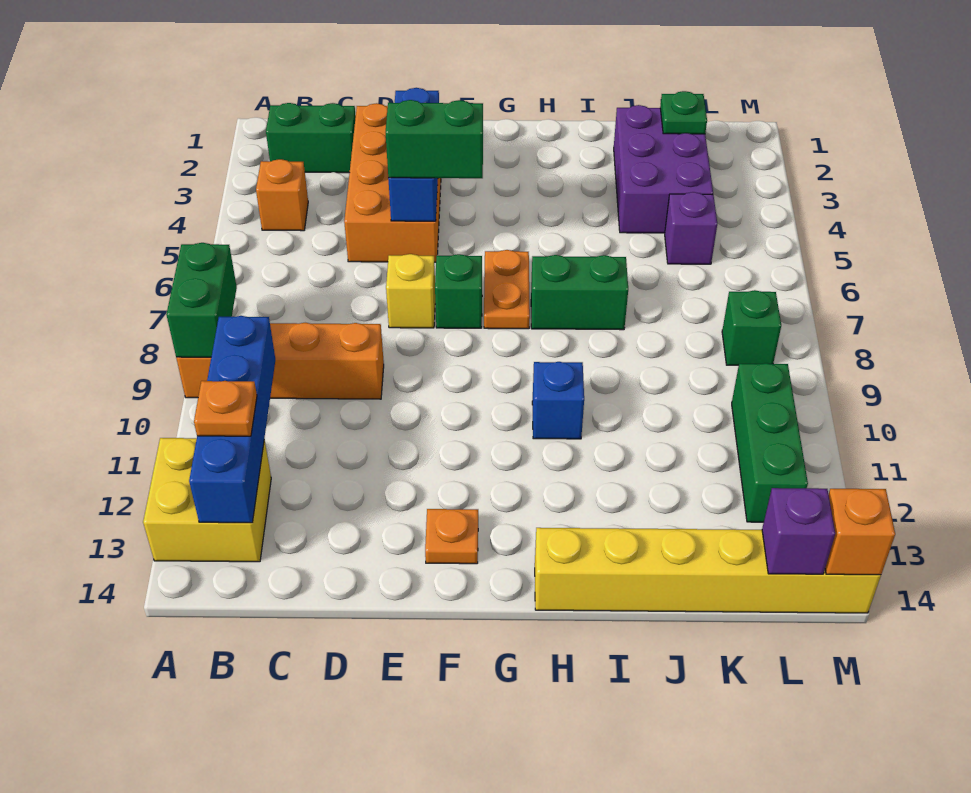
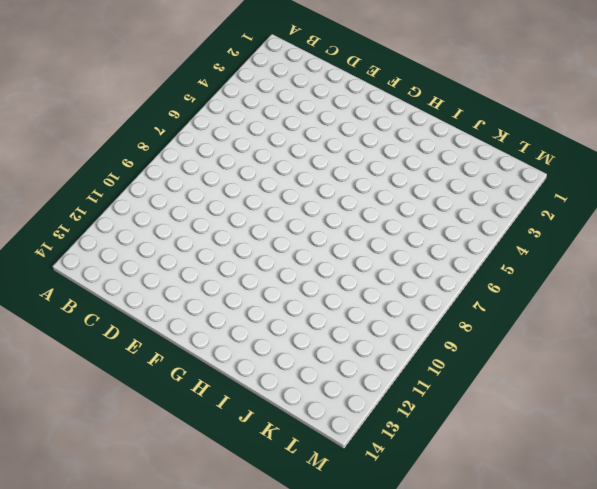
none -> orange brick A9:D9 level 1
none -> yellow brick A12:B13 level 1
none -> green brick B2:C2 level 1

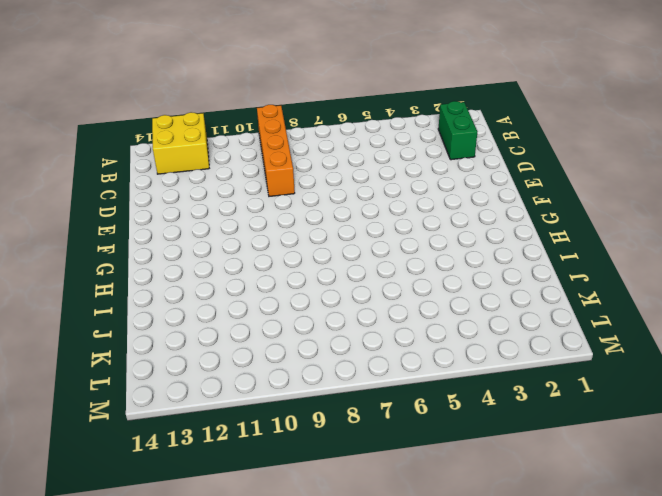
none -> orange brick B4 level 1
none -> orange brick D2:E5 level 1
none -> yellow brick E7 level 1

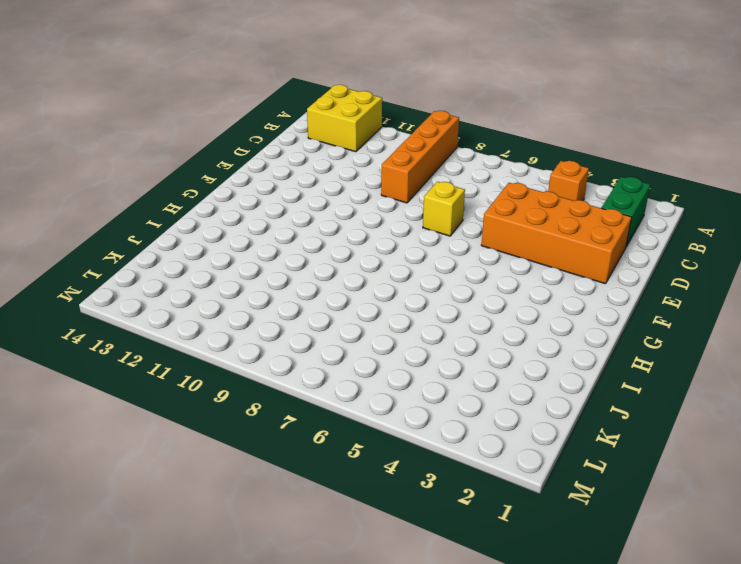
none -> green brick F7 level 1
none -> orange plate F13 level 1
none -> orange plate G6:G7 level 1

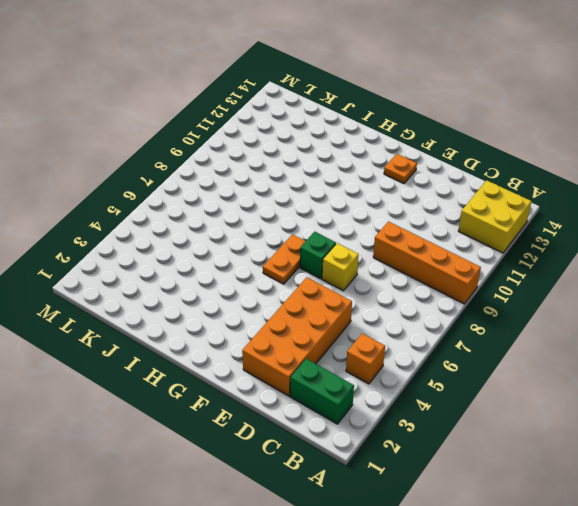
none -> green brick H7:I7 level 1
none -> blue brick H10 level 1
none -> yellow brick H14:M14 level 1

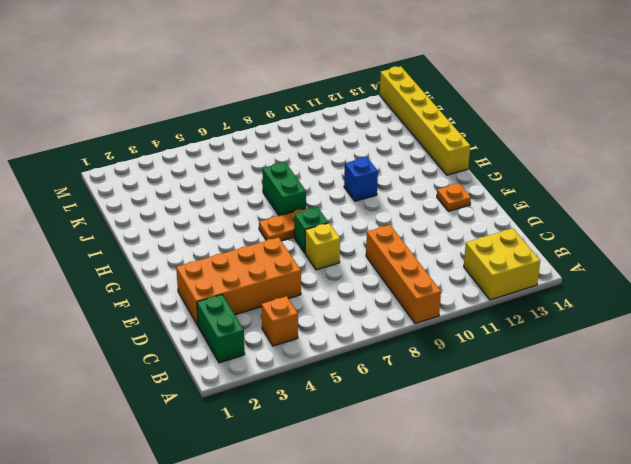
none -> purple brick J2:K4 level 1
none -> purple brick K5 level 1
none -> green brick L8 level 1

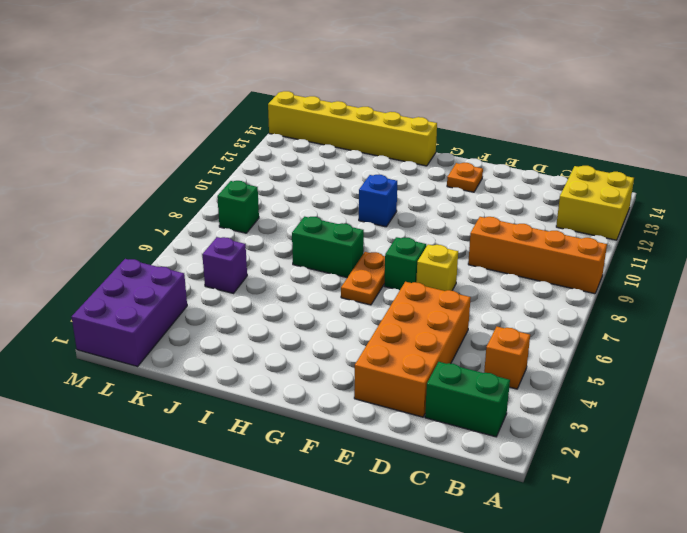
purple brick L1:M3 level 1 -> purple brick J2:K4 level 1
none -> green brick L10:L12 level 1
none -> green brick A8:A9 level 2
none -> blue brick B10:B13 level 2

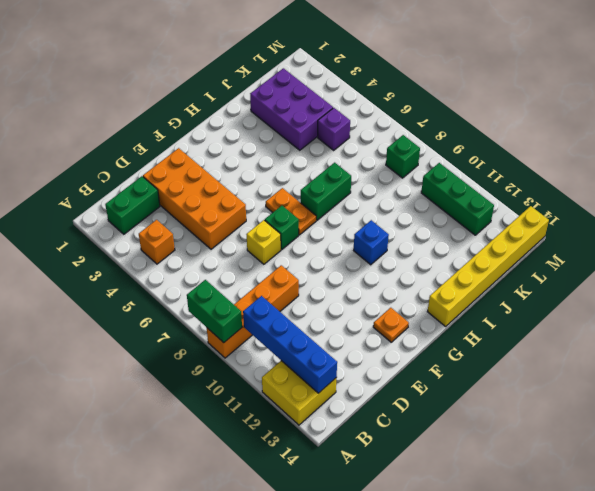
none -> blue brick E3:E5 level 2
none -> green plate K2 level 2
none -> purple brick L14 level 2

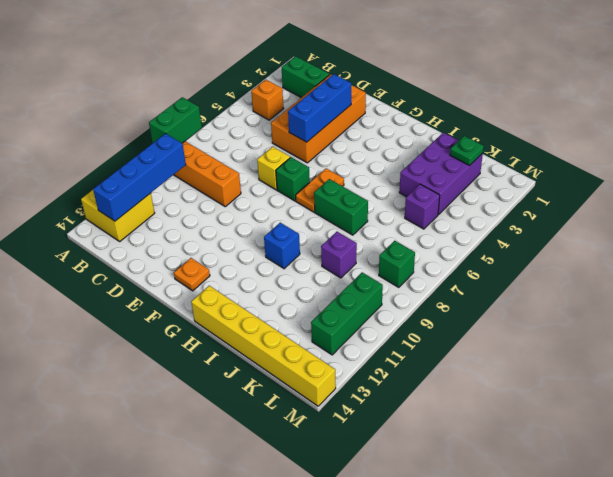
purple brick J9 level 1 -> purple brick L14 level 2
none -> orange brick M14 level 2
none -> orange plate B12 level 3
none -> green brick E5:F5 level 3

